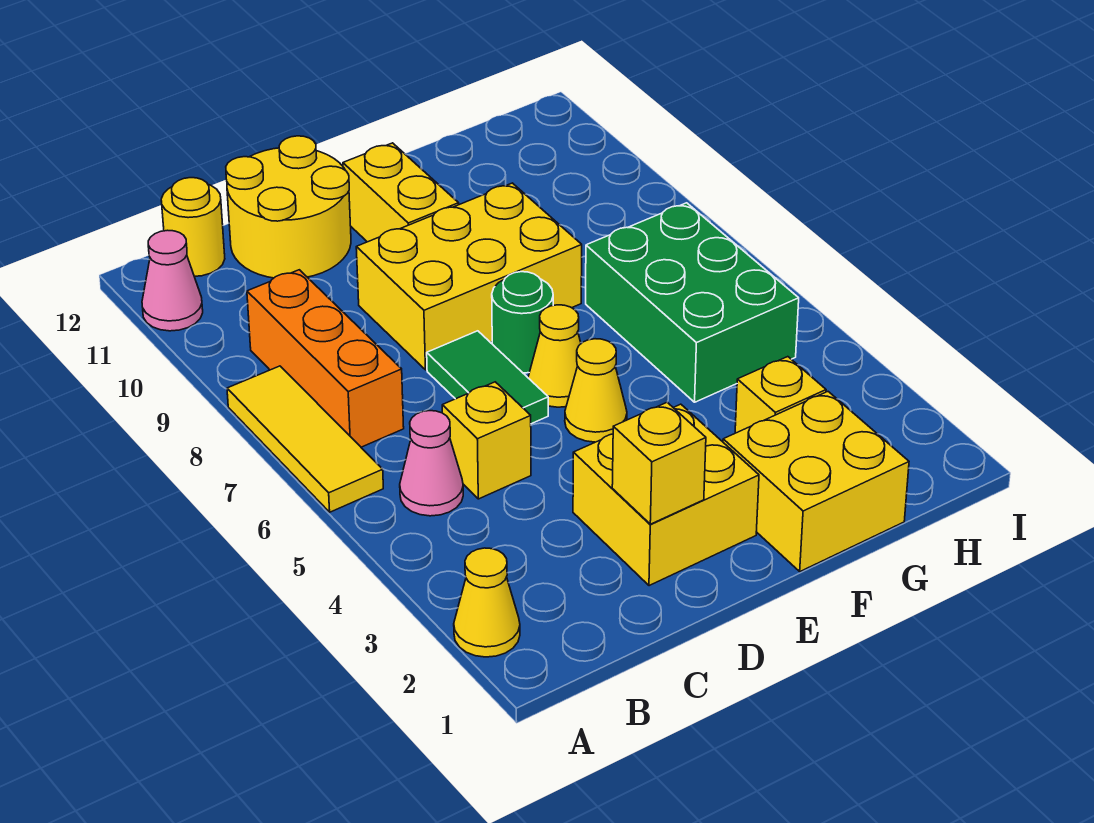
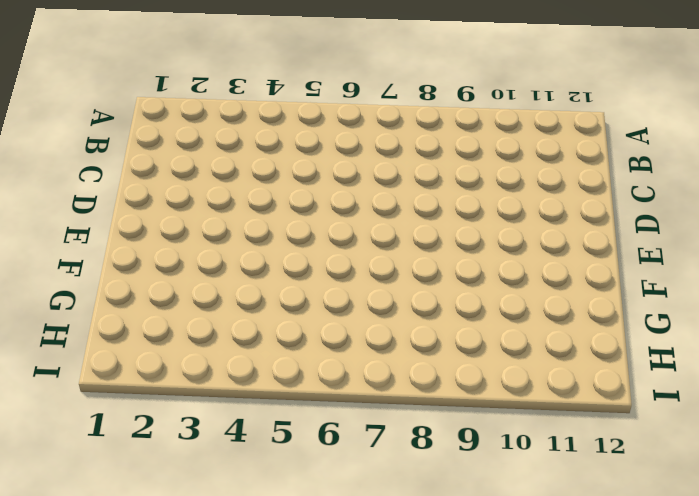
none -> yellow cone A2 level 1
none -> yellow tile A6:A8 level 1
none -> pink cone A11 level 1

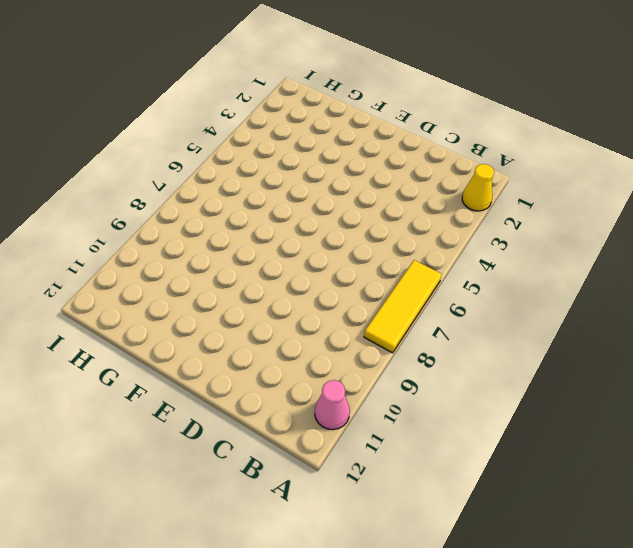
none -> pink cone B5 level 1
none -> orange brick B7:B9 level 1
none -> yellow round brick B12 level 1

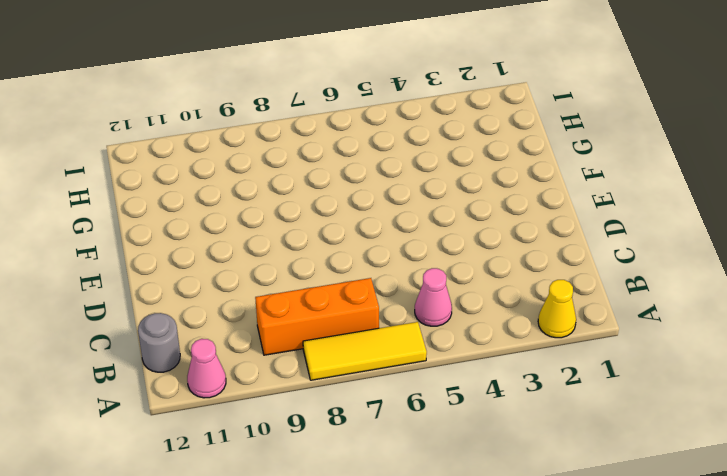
grey round brick B12 level 1 -> yellow round brick B12 level 1
none -> yellow brick C5 level 1
none -> yellow round brick C11:D12 level 1
none -> yellow brick D2:E3 level 1

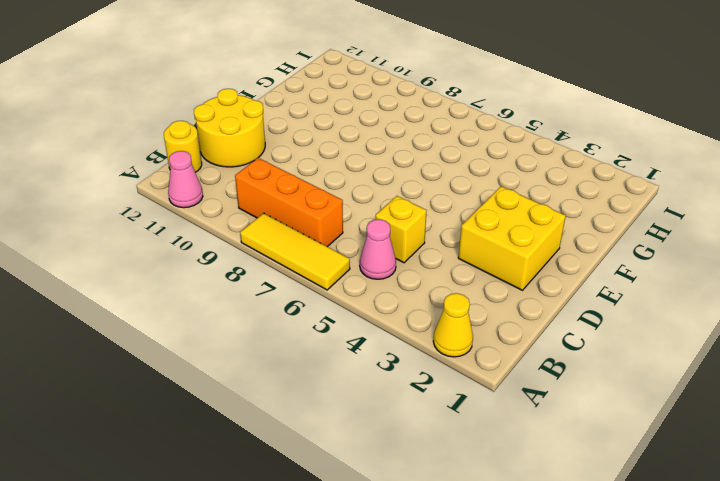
none -> green tile D6:D7 level 1
none -> yellow brick D8:F9 level 1
none -> yellow cone E5 level 1

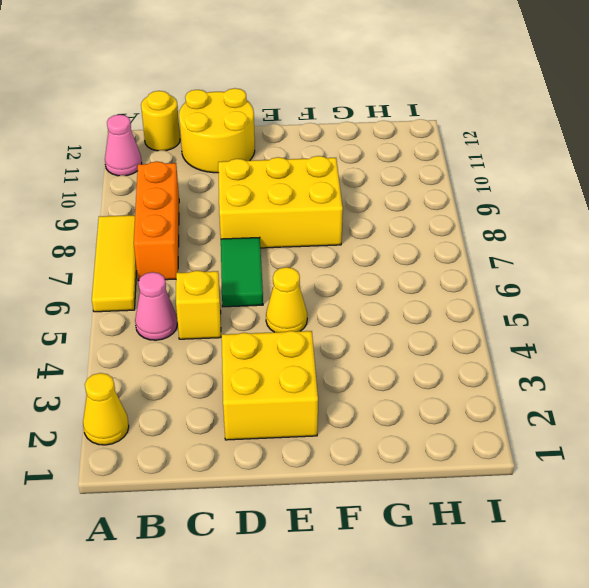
none -> yellow cone E6 level 1
none -> green round brick E7 level 1
none -> yellow brick E10:E11 level 1

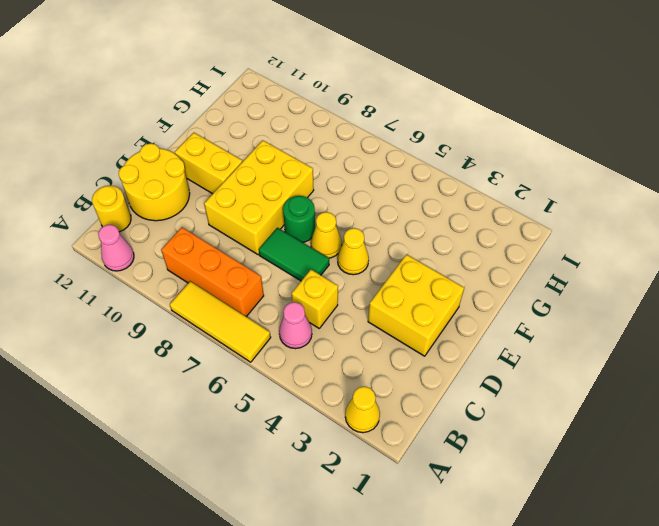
none -> yellow brick F1:G2 level 1
none -> yellow brick G3 level 1
none -> green brick G5:H7 level 1

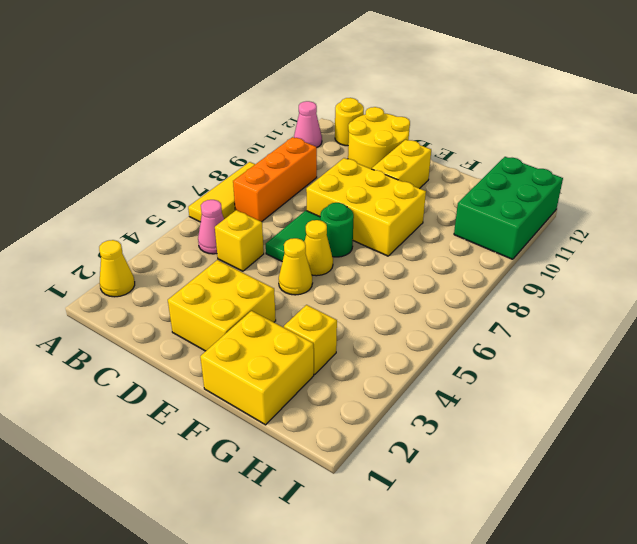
green brick H10:I12 level 1 -> green brick G5:H7 level 1
none -> yellow brick D2 level 2

